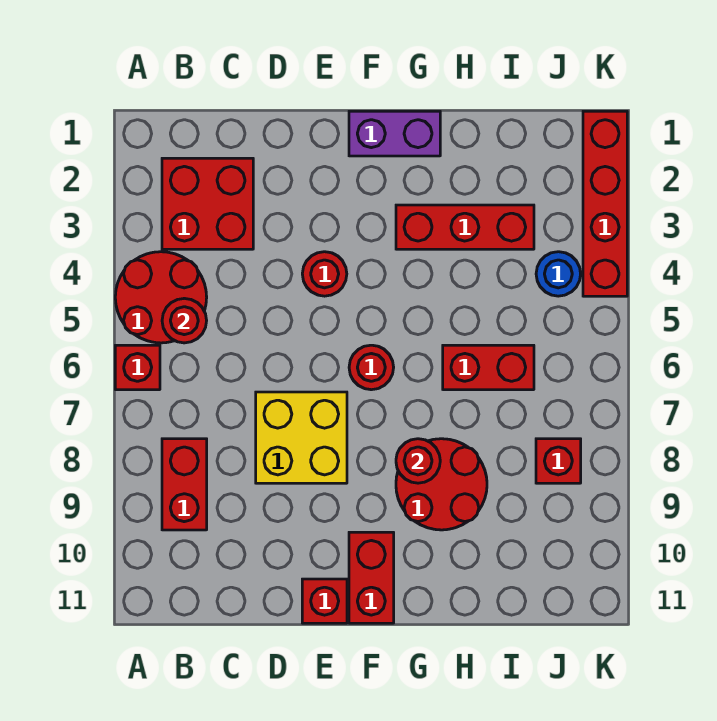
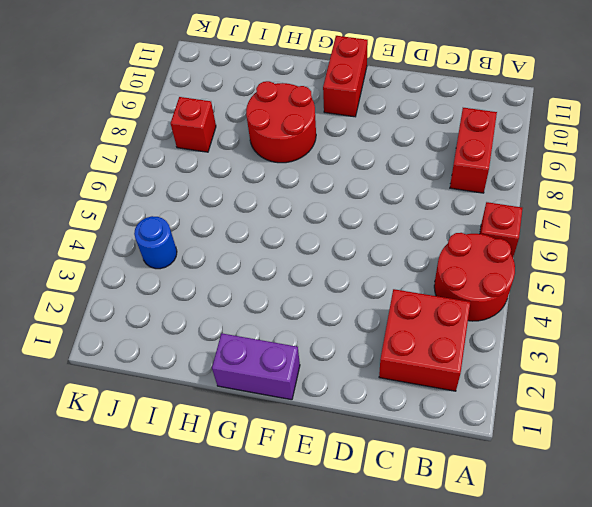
none -> yellow brick D7:E8 level 1
none -> red round brick E4 level 1
none -> red brick E11 level 1

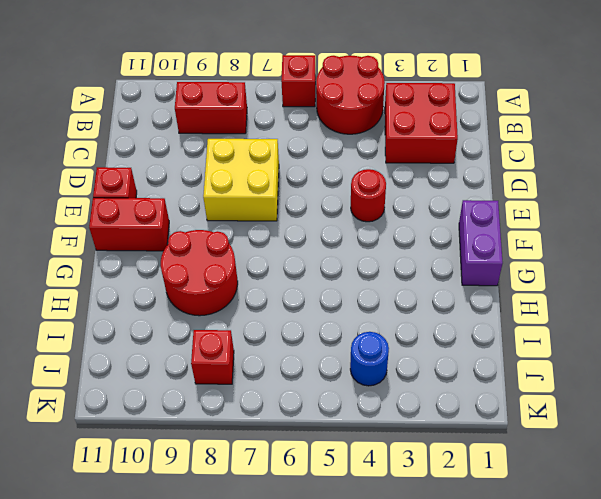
none -> red round brick F6 level 1
none -> red brick G3:I3 level 1
none -> red brick H6:I6 level 1

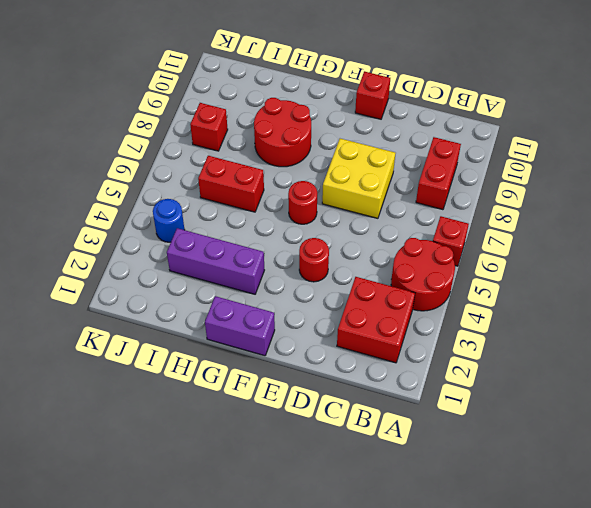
purple brick G3:I3 level 1 -> red brick G3:I3 level 1
none -> red brick F10:F11 level 1
none -> red brick K1:K4 level 1
none -> red round brick B5 level 2

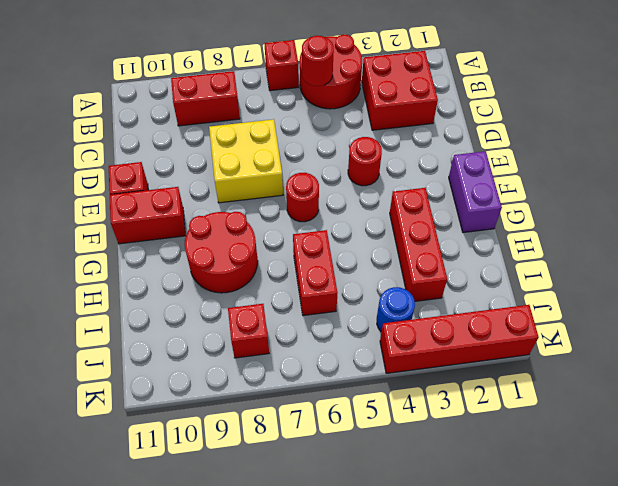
none -> red round brick G8 level 2

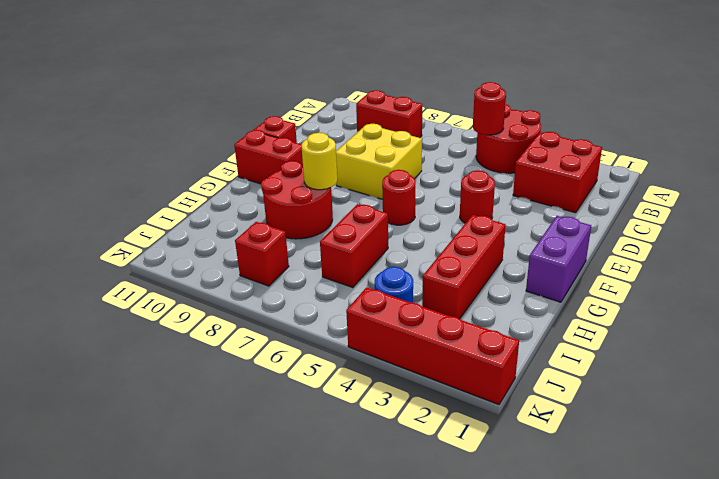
yellow round brick G8 level 2 -> red round brick G8 level 2
none -> red brick A6 level 1

